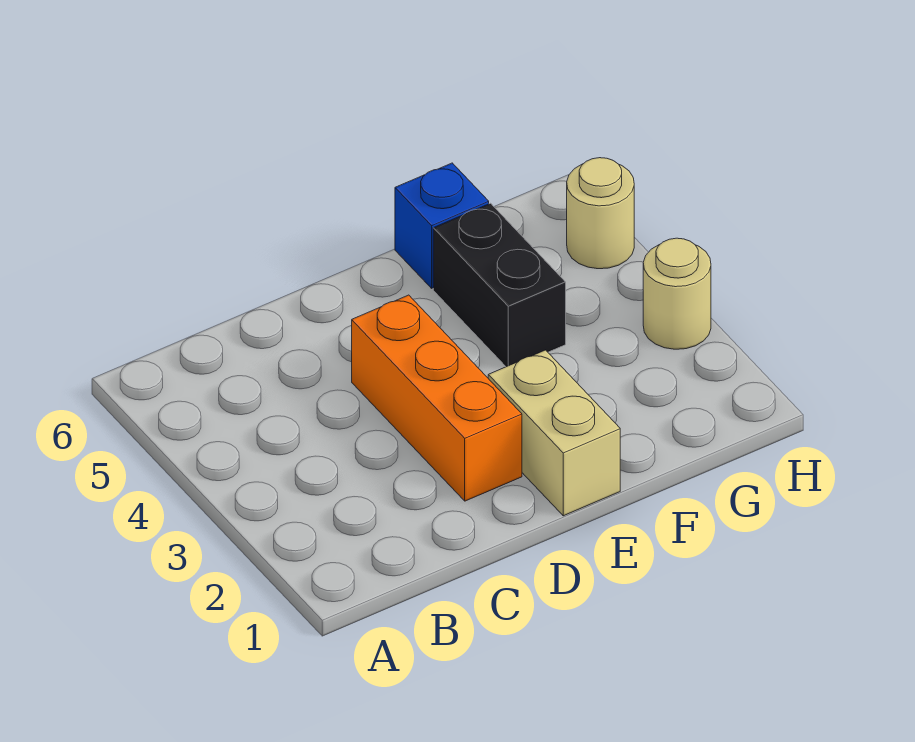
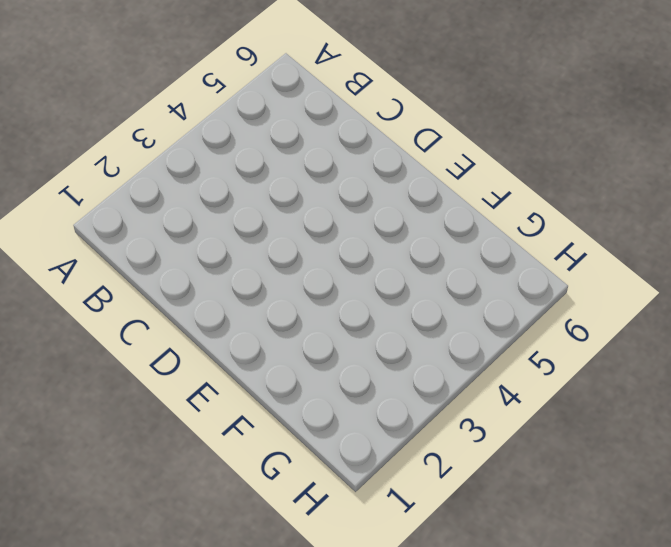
none -> orange brick D2:D4 level 1
none -> tan brick E1:E2 level 1

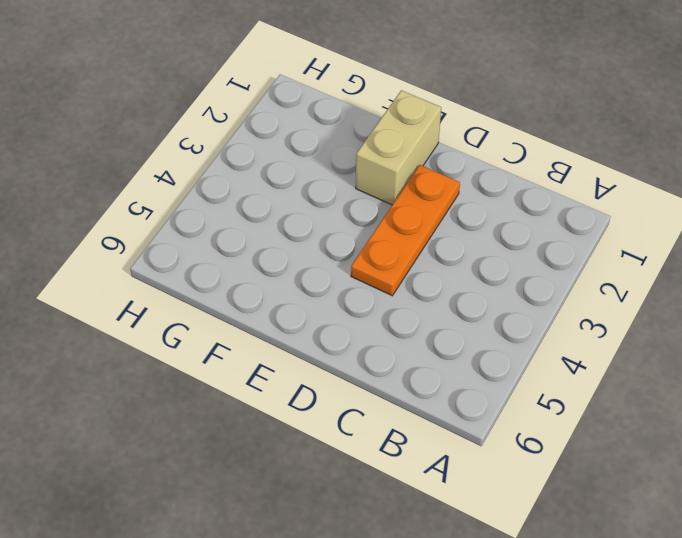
orange plate D2:D4 level 1 -> orange brick D2:D4 level 1
none -> black brick F4:F5 level 1
none -> blue brick F6 level 1

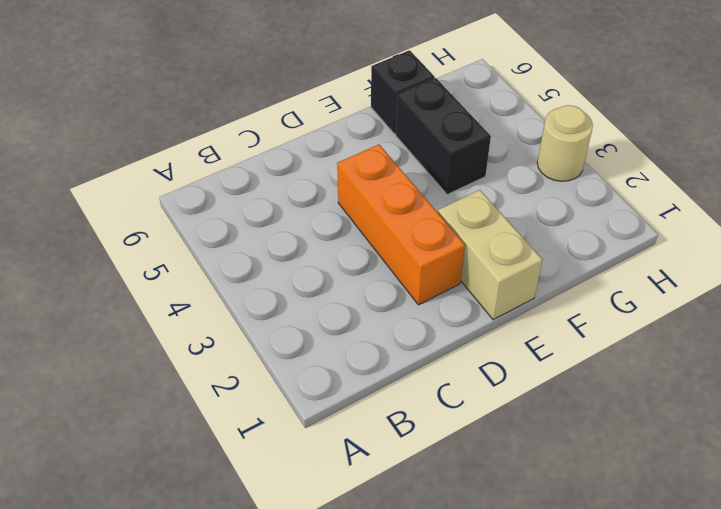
black brick F6 level 1 -> blue brick F6 level 1
none -> tan round brick H5 level 1

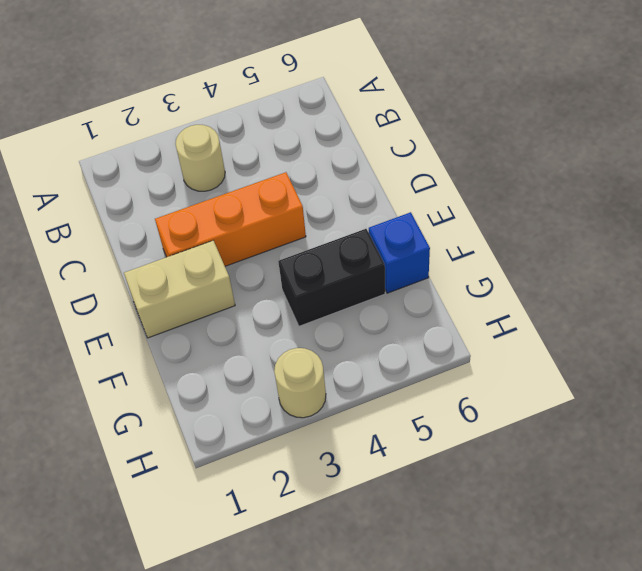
tan round brick B3 level 1 -> tan round brick H5 level 1

